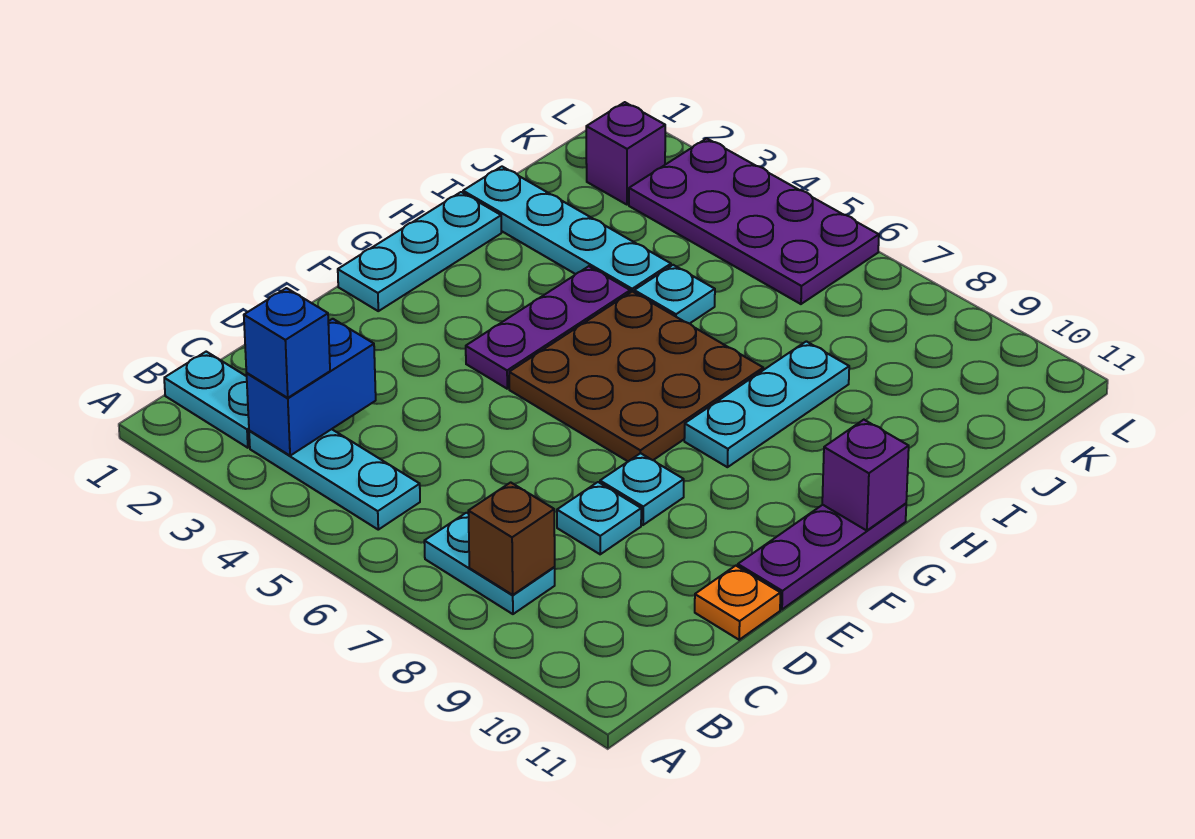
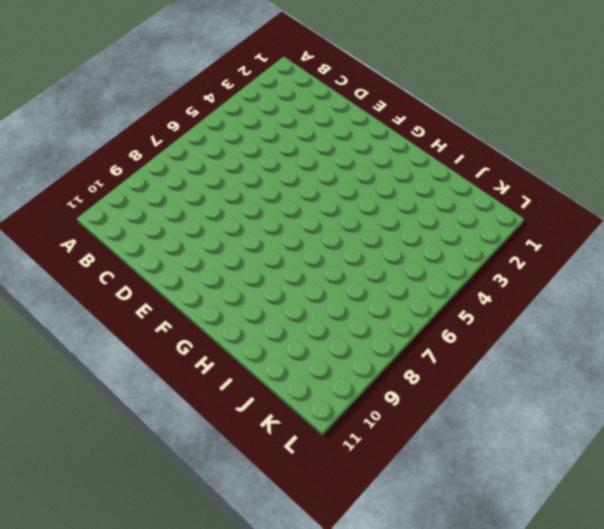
none -> cyan plate B1:B2 level 1
none -> cyan plate B3:B5 level 1
none -> cyan plate B7:B8 level 1

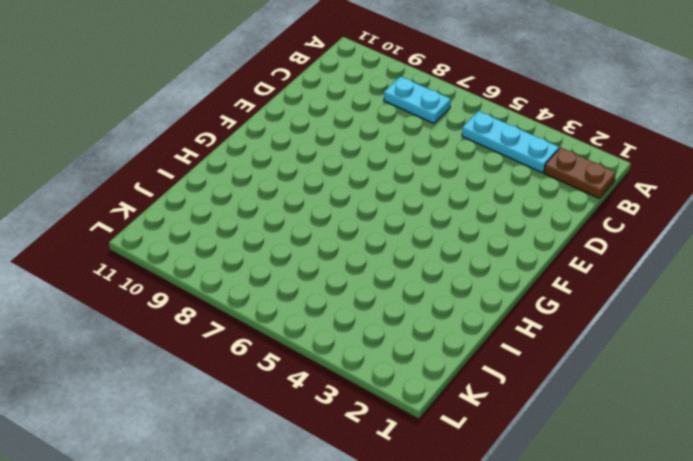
brown plate B1:B2 level 1 -> cyan plate B1:B2 level 1
none -> cyan plate D8 level 1
none -> orange plate D11 level 1
none -> cyan plate E8 level 1

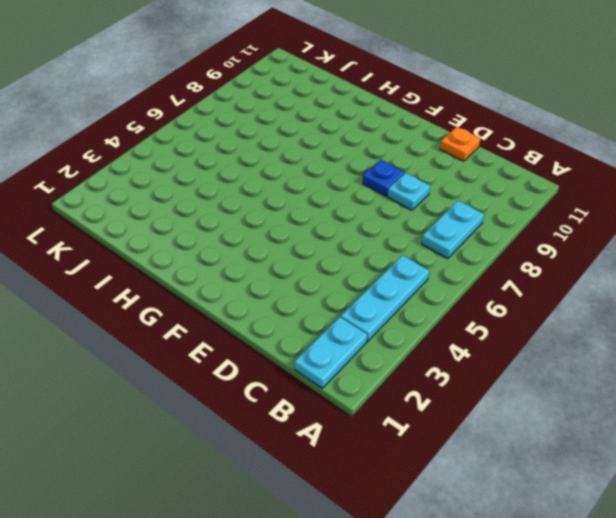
blue plate E8 level 1 -> cyan plate E8 level 1
none -> purple plate E11:G11 level 1
none -> cyan plate F1:H1 level 1
none -> purple plate F4:H4 level 1

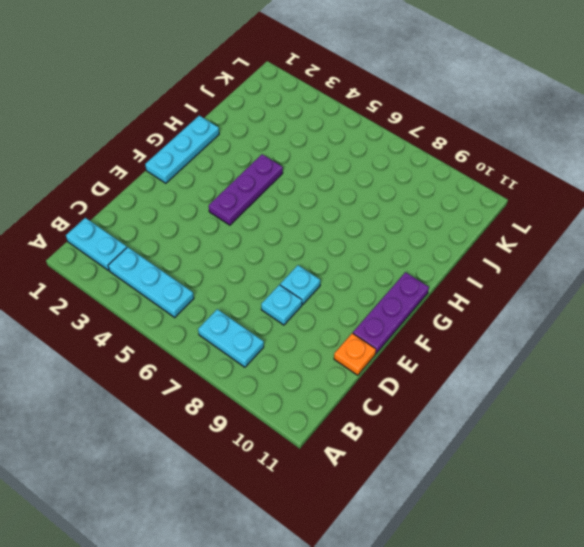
none -> brown plate F5:H7 level 1
none -> cyan plate G8:I8 level 1
none -> cyan plate I1:I4 level 1

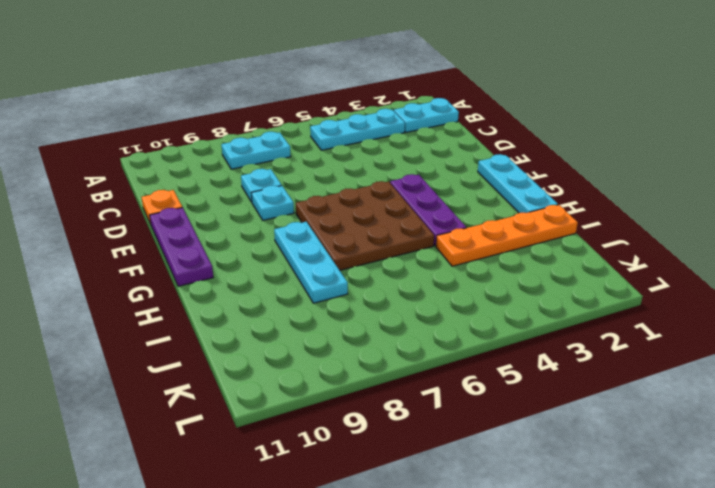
orange plate I1:I4 level 1 -> cyan plate I1:I4 level 1
none -> cyan plate I5 level 1
none -> purple brick K2 level 1
none -> purple plate K3:L6 level 1

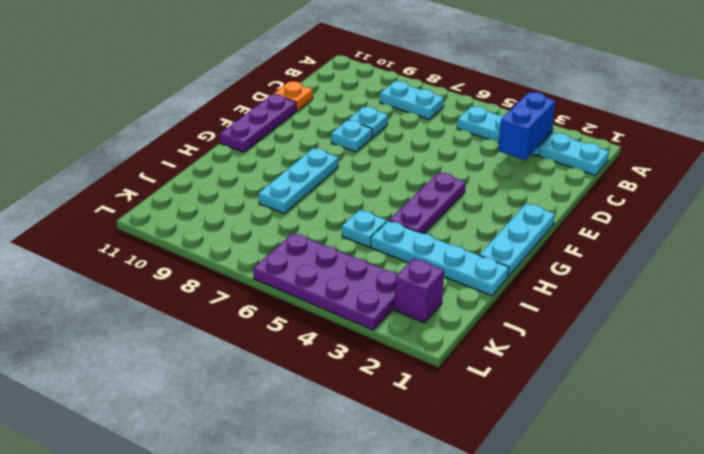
none -> brown plate F5:H7 level 1
none -> brown brick B8 level 2
none -> purple brick G11 level 2

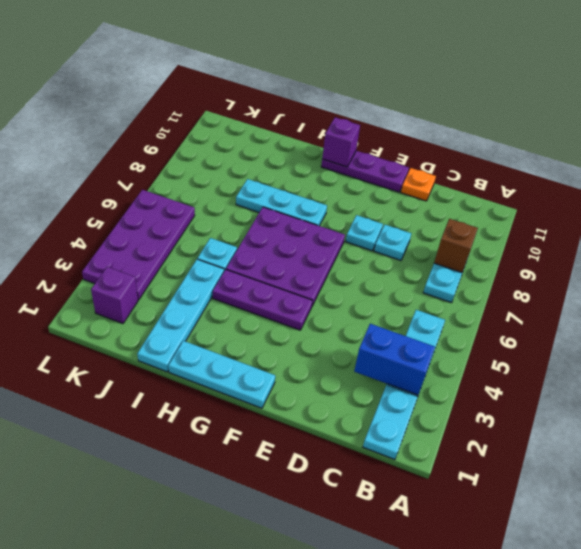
purple plate F5:H7 level 1 -> brown plate F5:H7 level 1
none -> blue brick B3 level 3

